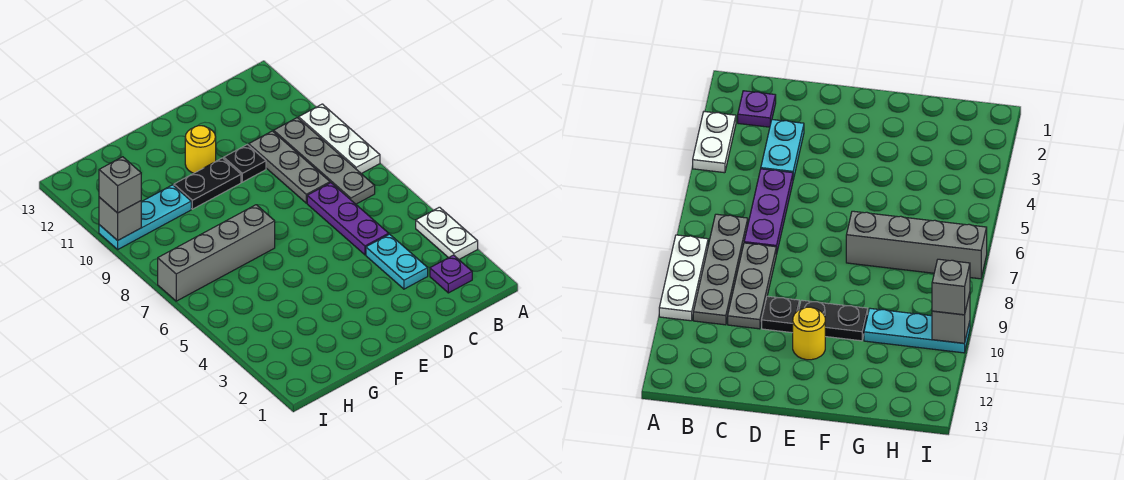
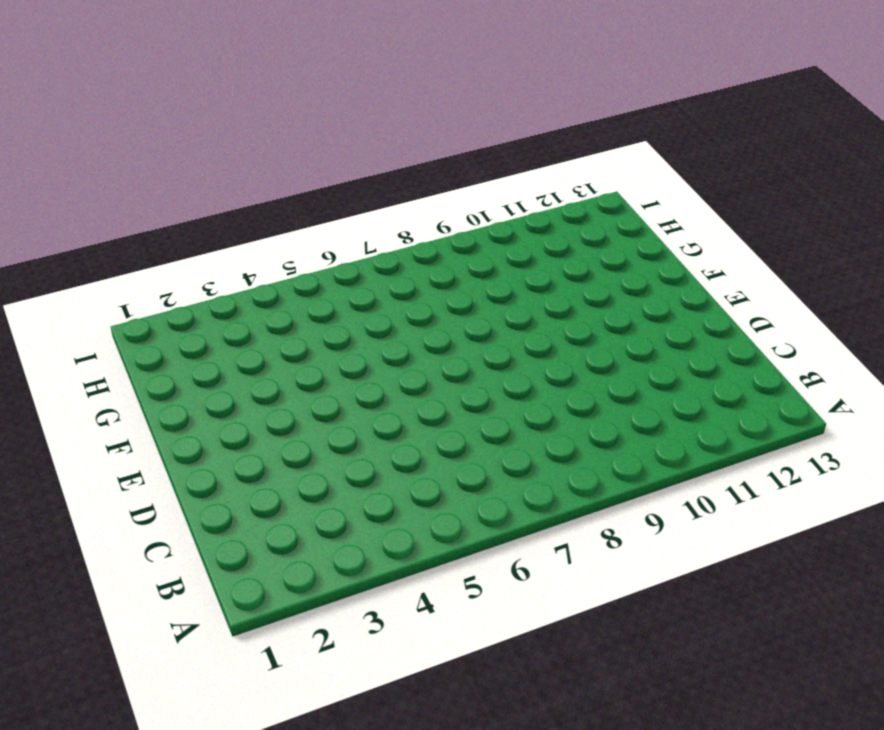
none -> white plate A3:A4 level 1
none -> white plate A8:A10 level 1
none -> purple plate B2 level 1

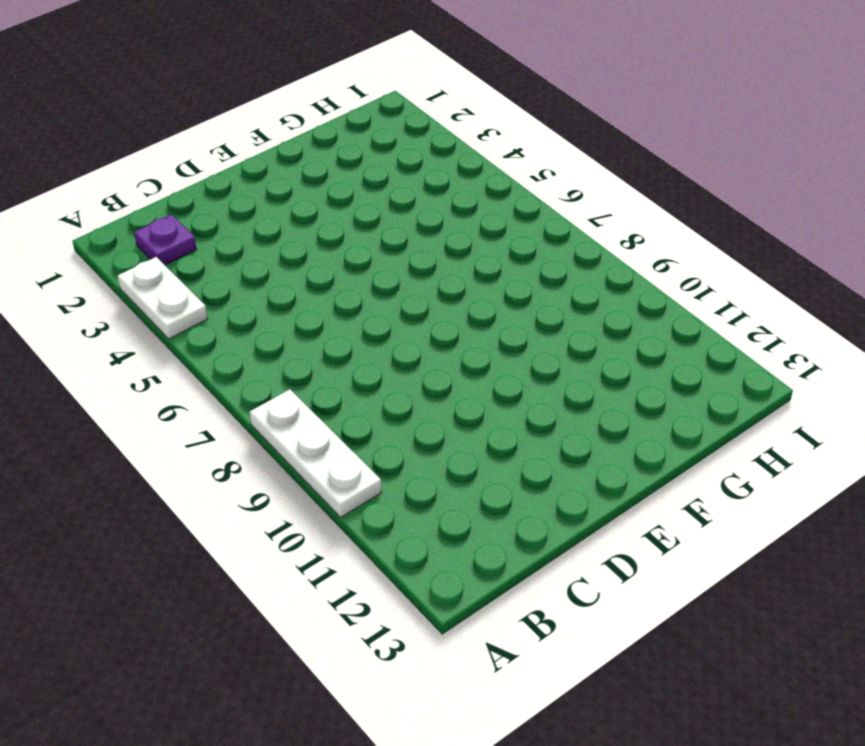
none -> grey plate B7:B10 level 1
none -> cyan plate C3:C4 level 1
none -> purple plate C5:C7 level 1

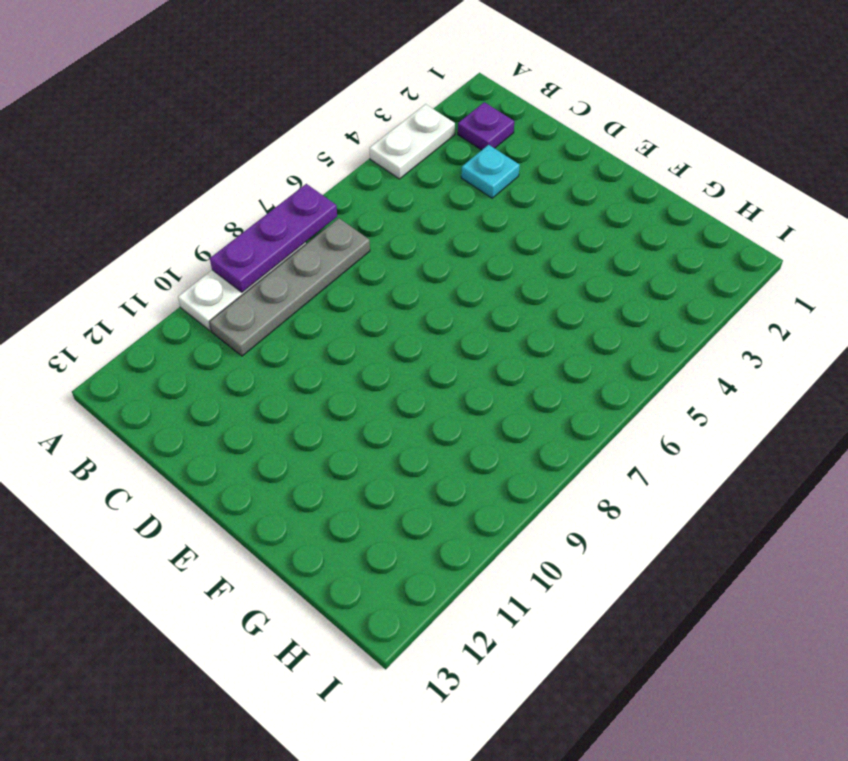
purple plate A7:A9 level 2 -> purple plate C5:C7 level 1
cyan plate C3 level 1 -> cyan plate C3:C4 level 1
none -> grey plate C8:C10 level 1
none -> black plate D10 level 1
none -> black plate E10:F10 level 1

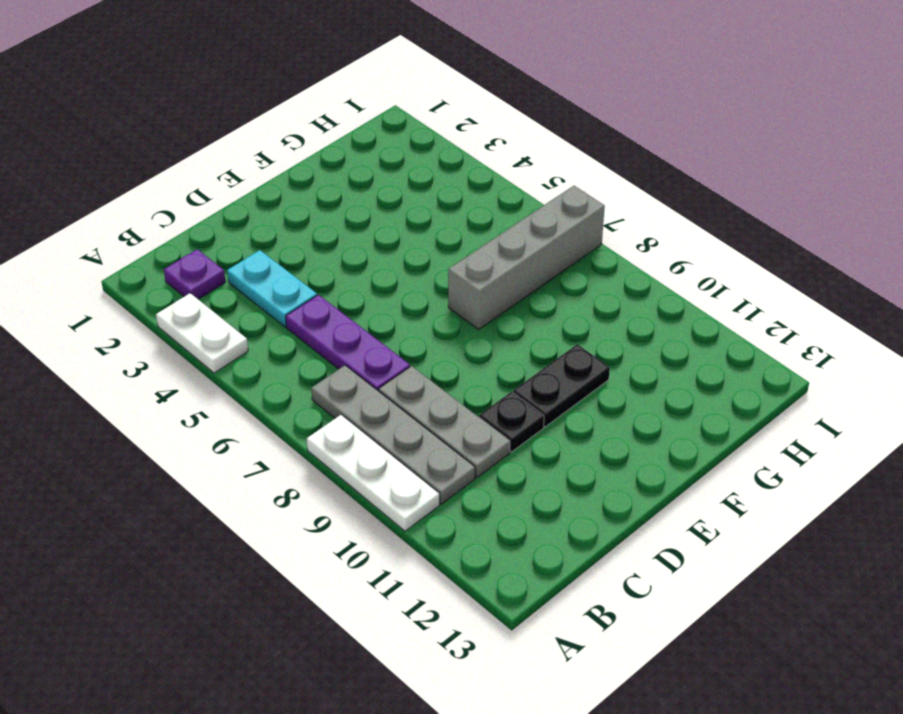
none -> yellow round brick E11 level 1
none -> cyan plate G10:I10 level 1
none -> grey brick I10 level 2

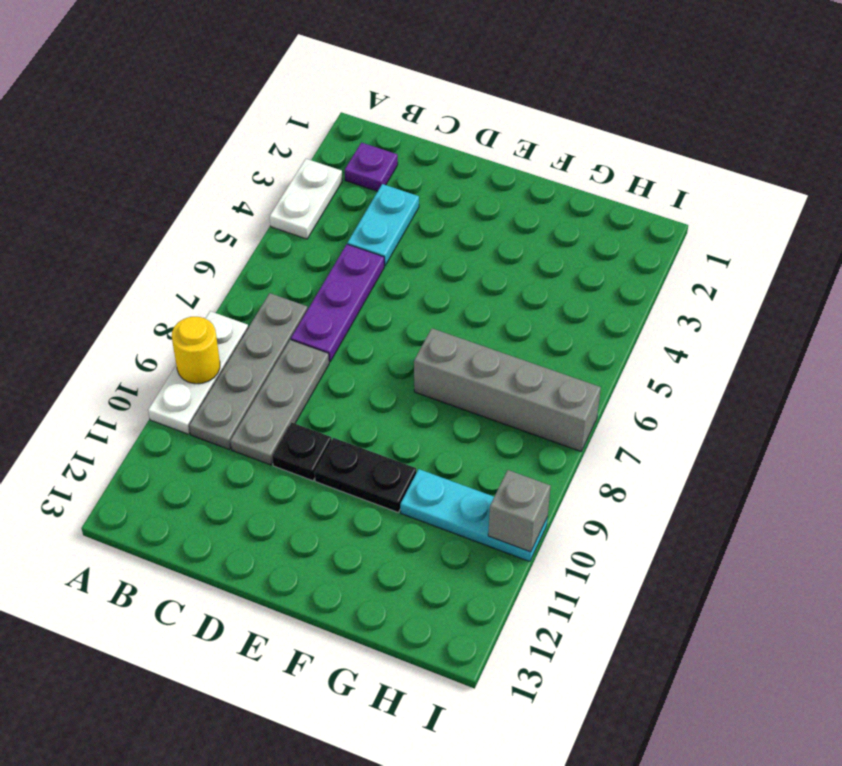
yellow round brick A9 level 2 -> yellow round brick E11 level 1
none -> grey brick I10 level 3

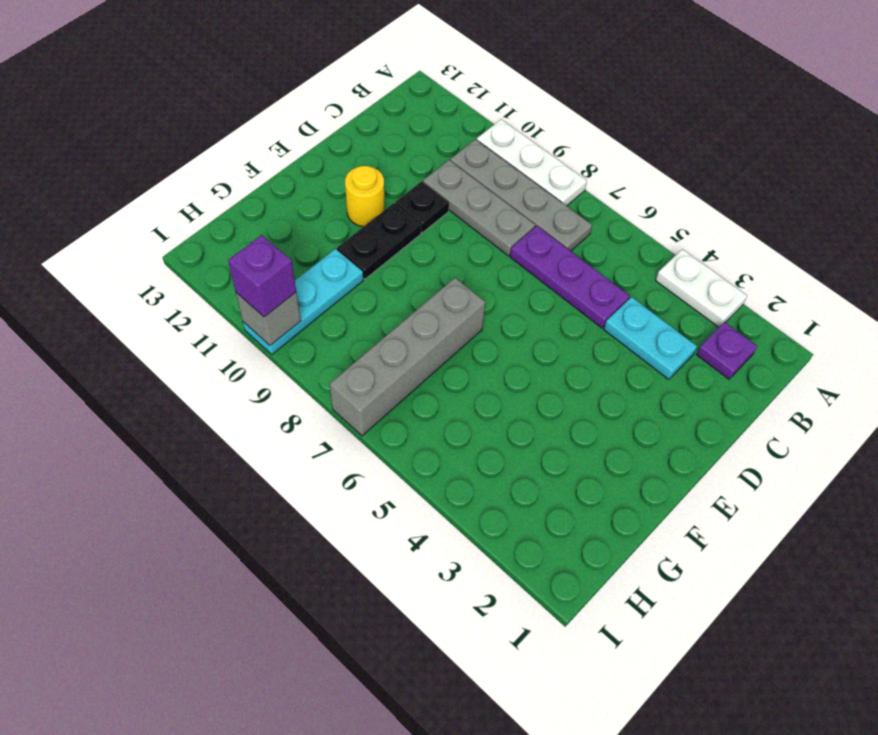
purple brick I10 level 3 -> grey brick I10 level 3

